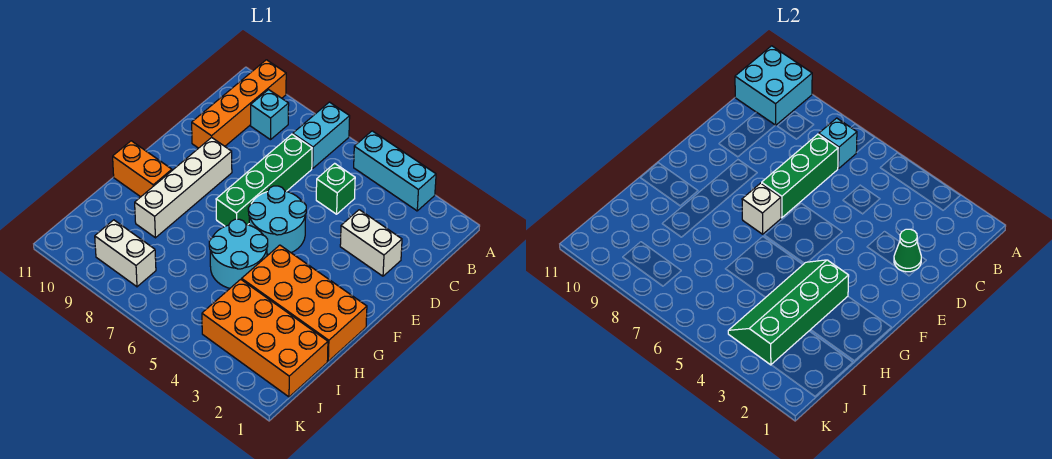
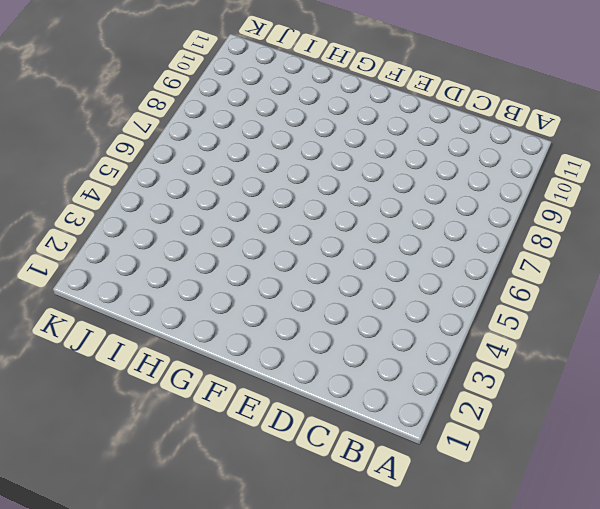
none -> cyan brick A3:A5 level 1
none -> cyan brick A7:B7 level 1
none -> orange brick A10:D10 level 1

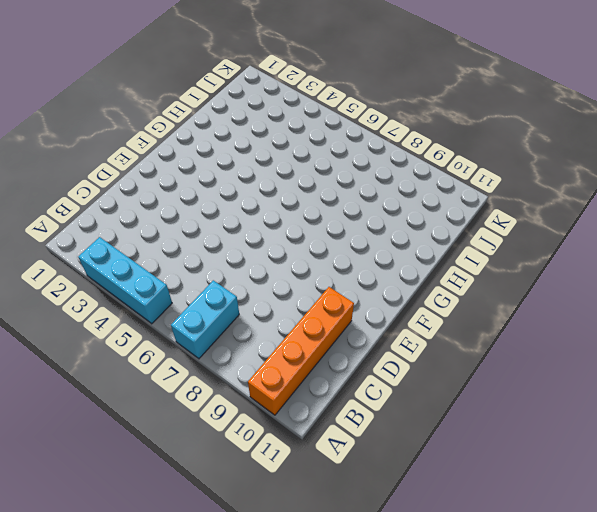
none -> cyan brick B9 level 1
none -> green brick C5 level 1
none -> green brick C7:F7 level 1

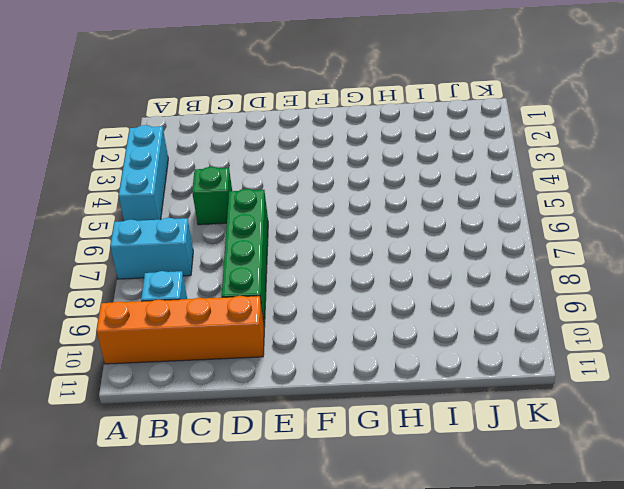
green brick D6:D9 level 1 -> green brick C7:F7 level 1
none -> white brick D2:D3 level 1
none -> cyan round brick E5:F6 level 1
none -> white brick E9:H9 level 1

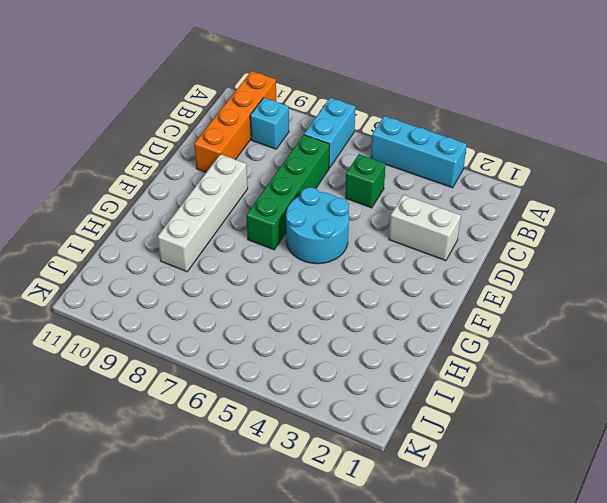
none -> orange brick G1:H4 level 1
none -> cyan round brick G5:H6 level 1
none -> orange brick G10:G11 level 1

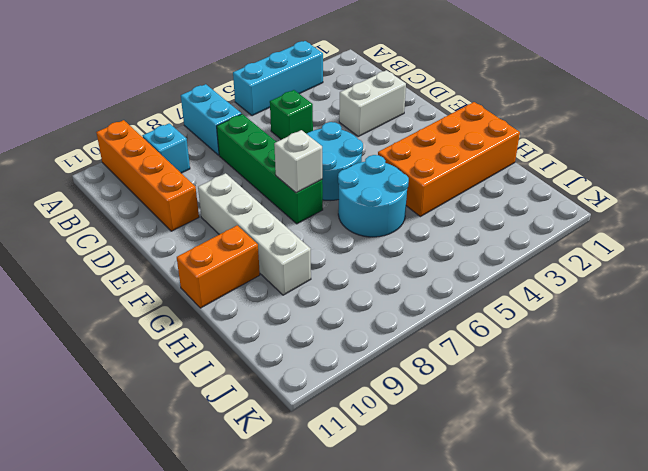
none -> orange brick I1:J4 level 1
none -> white brick J8:J9 level 1
none -> cyan brick A10:B11 level 2

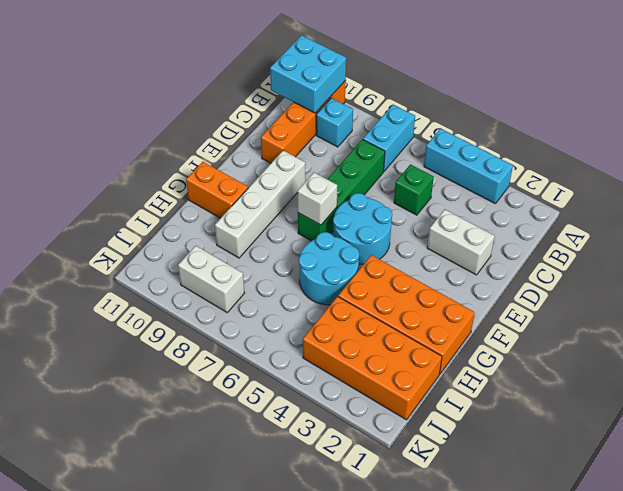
none -> cyan brick B7 level 2
none -> green brick C7:E7 level 2
none -> green cone D2 level 2

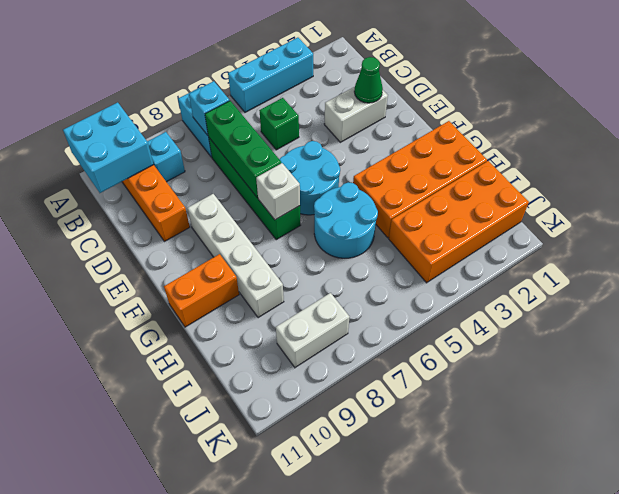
none -> green slope G3:J4 level 2 top 3

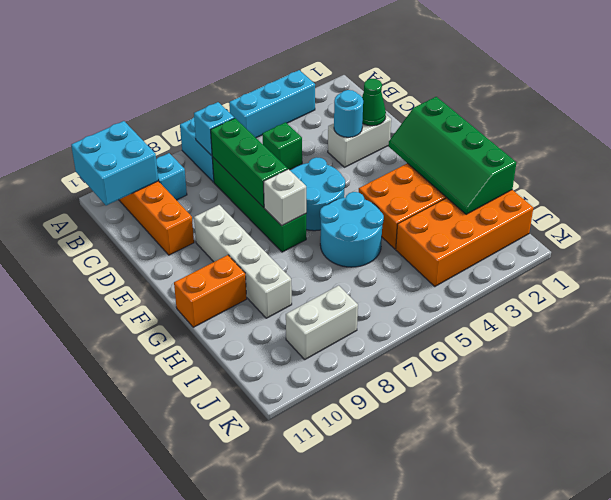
cyan round brick D3 level 2 -> none
green slope F1:I2 level 2 top 1 -> green slope G3:J4 level 2 top 3

